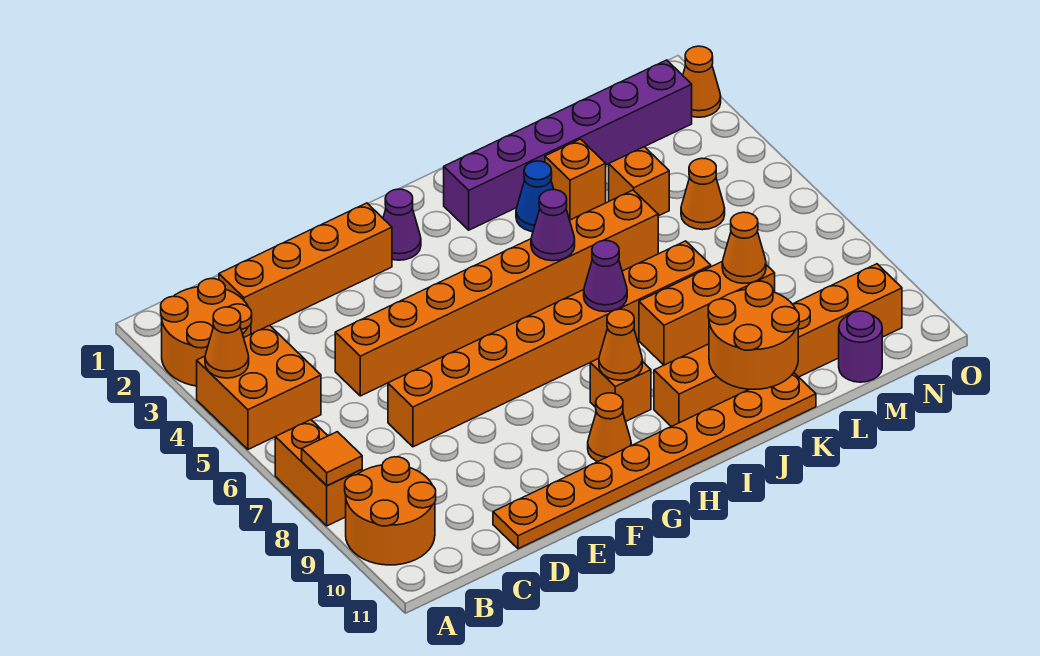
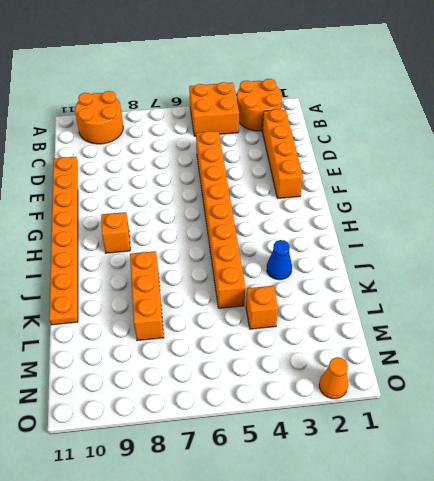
none -> orange brick A7:A8 level 1
none -> orange brick D7:K7 level 1
none -> purple cone G2 level 1

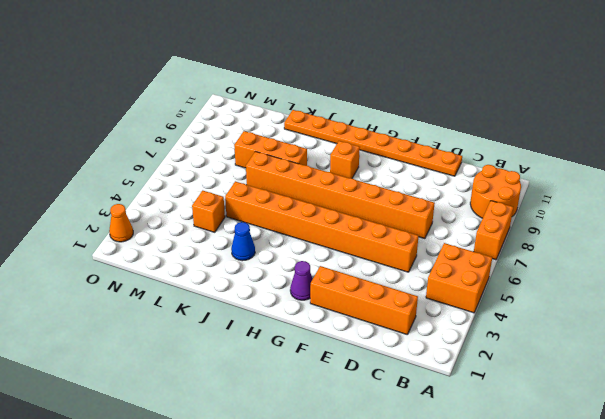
none -> orange round brick A2:B3 level 1
none -> orange cone G10 level 1
none -> purple brick I2:N2 level 1

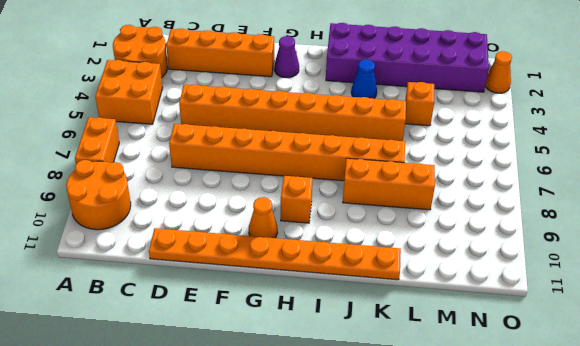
purple brick I1:N2 level 1 -> purple brick I2:N2 level 1
none -> orange brick I10:N10 level 1
none -> orange brick K3 level 1
none -> orange cone M5 level 1

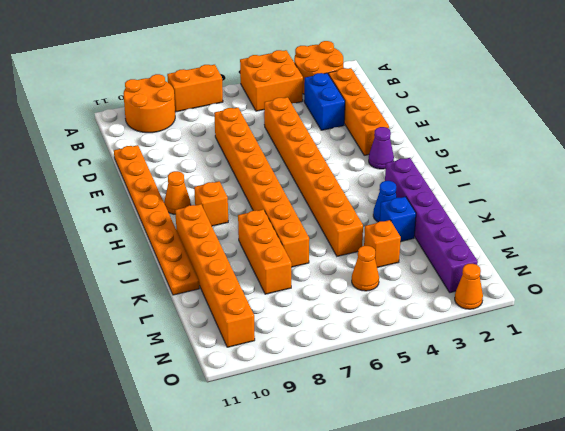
blue brick C3:D3 level 1 -> none
blue brick K3 level 1 -> orange brick K3 level 1
none -> purple round brick M11 level 1
none -> orange cone A4 level 2
none -> orange tile A8 level 2

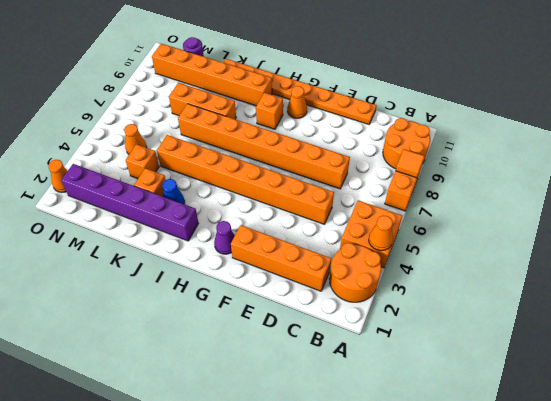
none -> orange cone H9 level 2
none -> purple cone I5 level 2
none -> purple cone I7 level 2

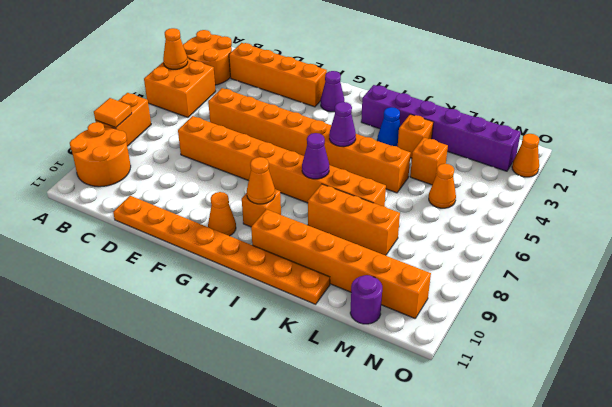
none -> orange round brick J10:K11 level 2
none -> orange cone L8 level 2

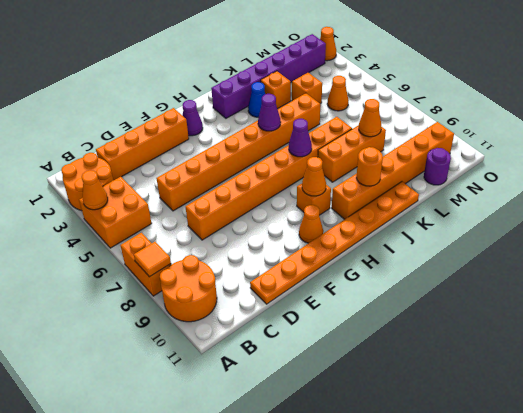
orange round brick J10 level 2 -> orange round brick J10:K11 level 2

